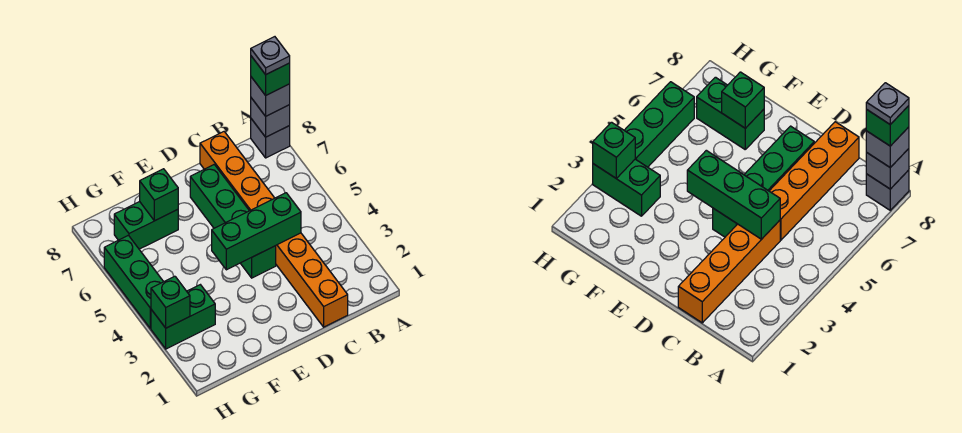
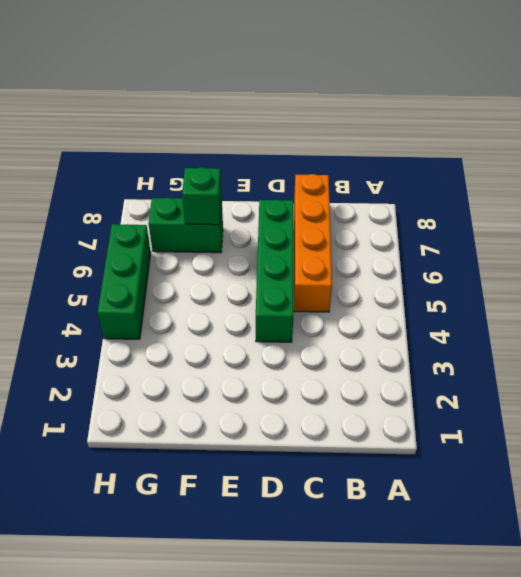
none -> grey brick A8 level 1
none -> orange brick C1:C4 level 1
none -> green brick G3:H3 level 1

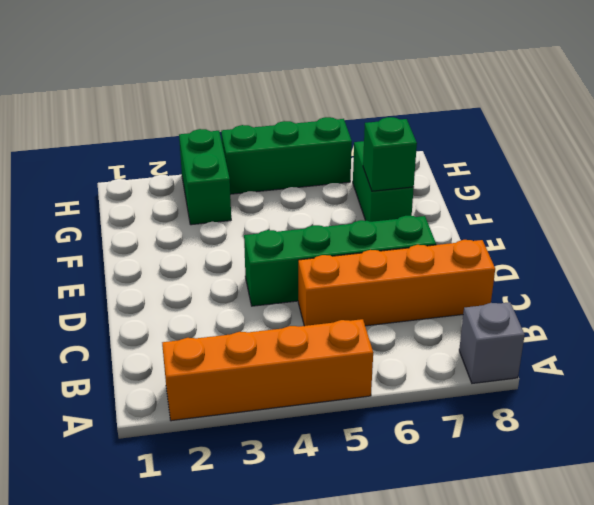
orange brick A2:A5 level 1 -> orange brick C1:C4 level 1
none -> grey brick A8 level 2
none -> green brick C4:E4 level 2
none -> green brick H3 level 2

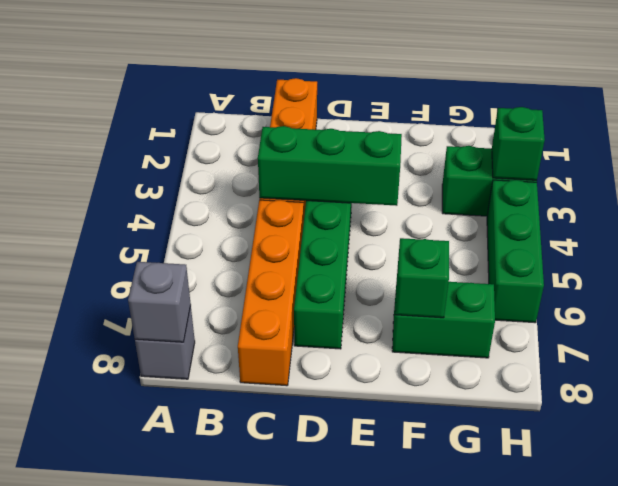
none -> grey brick A8 level 3
none -> green brick A8 level 4
none -> grey plate A8 level 5

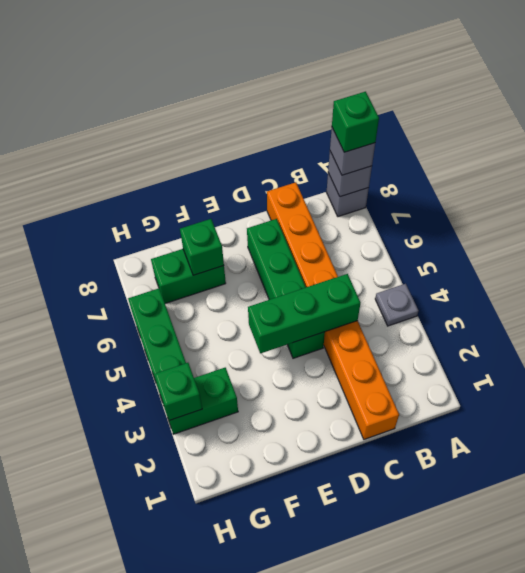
grey plate A4 level 1 -> grey plate A8 level 5

